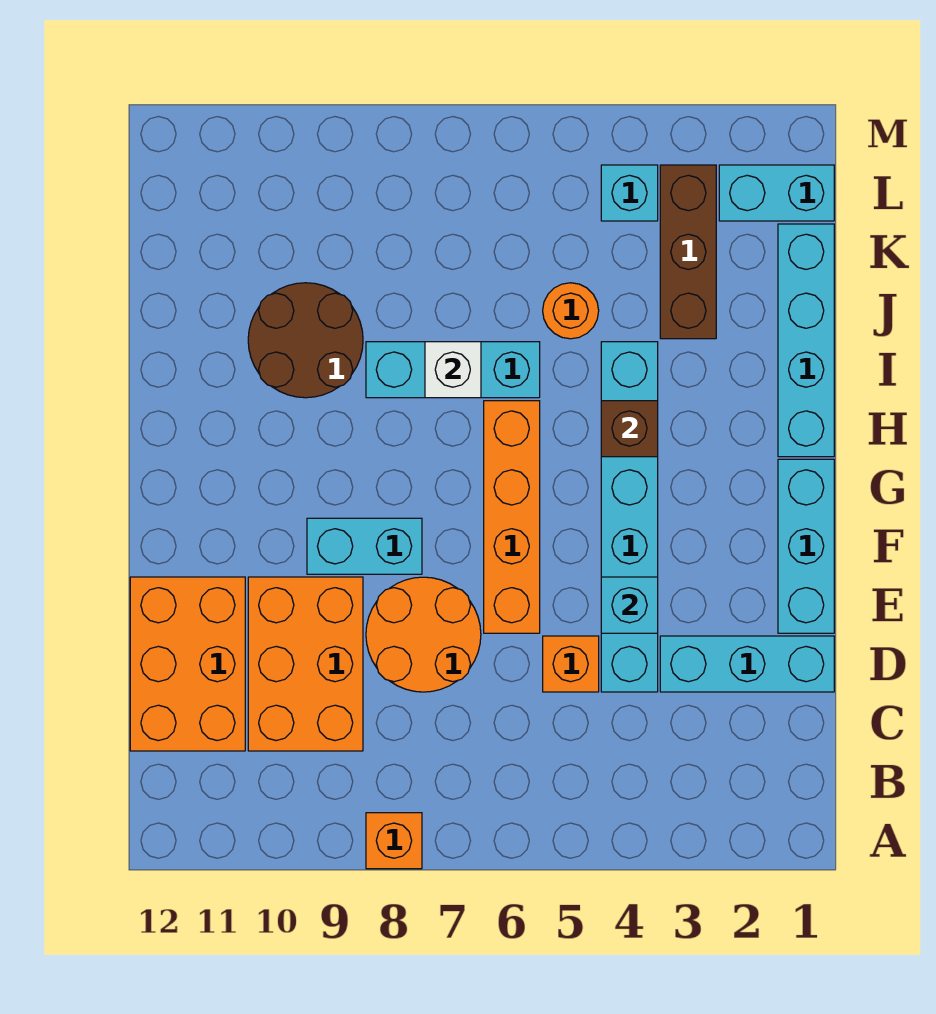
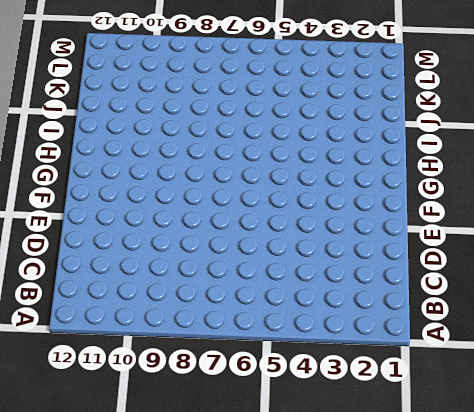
none -> orange brick A8 level 1
none -> orange brick C9:E10 level 1
none -> orange brick C11:E12 level 1

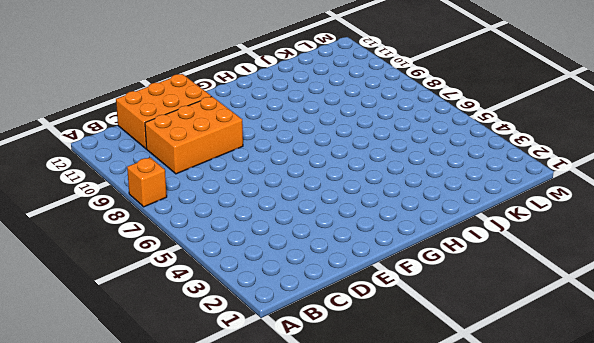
none -> cyan brick D1:D3 level 1
none -> cyan brick D4:I4 level 1
none -> orange brick D5 level 1

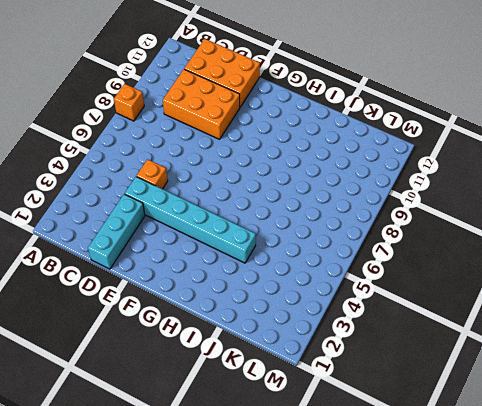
none -> orange round brick D7:E8 level 1
none -> cyan brick E1:G1 level 1
none -> orange brick E6:H6 level 1

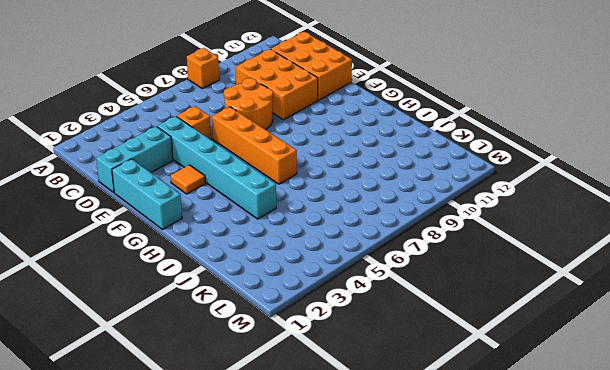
orange tile F3 level 1 -> none
none -> cyan brick F8:F9 level 1
none -> cyan brick H1:K1 level 1
none -> cyan brick I6:I8 level 1

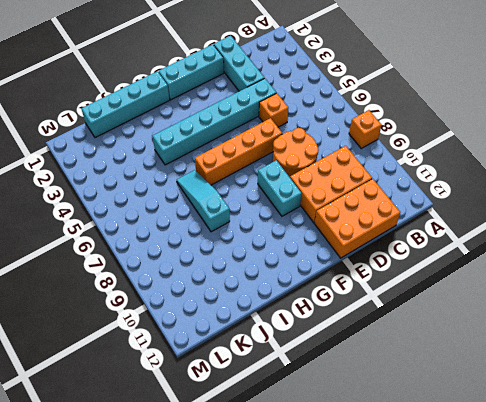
cyan slope I6:I8 level 1 top 8 -> cyan brick I6:I8 level 1
none -> brown round brick I9:J10 level 1
none -> brown brick J3:L3 level 1
none -> orange round brick J5 level 1

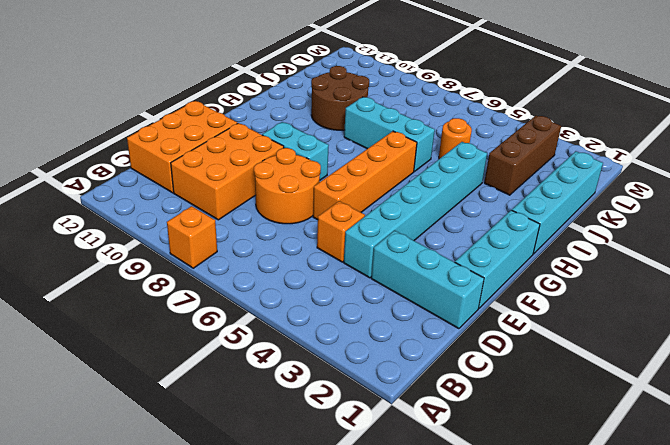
none -> cyan brick L1:L2 level 1
none -> cyan brick L4 level 1
none -> cyan brick E4 level 2

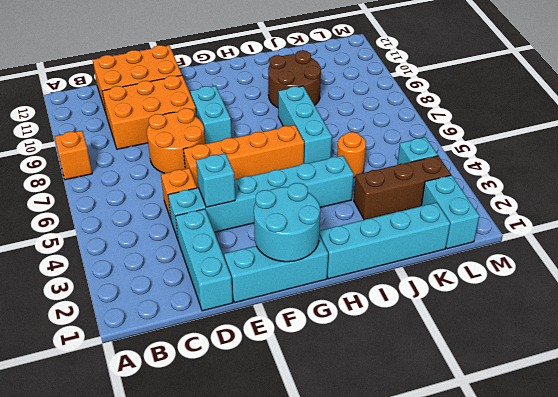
cyan round brick F1:G2 level 2 -> none
none -> brown brick H4 level 2
none -> white brick I7 level 2

